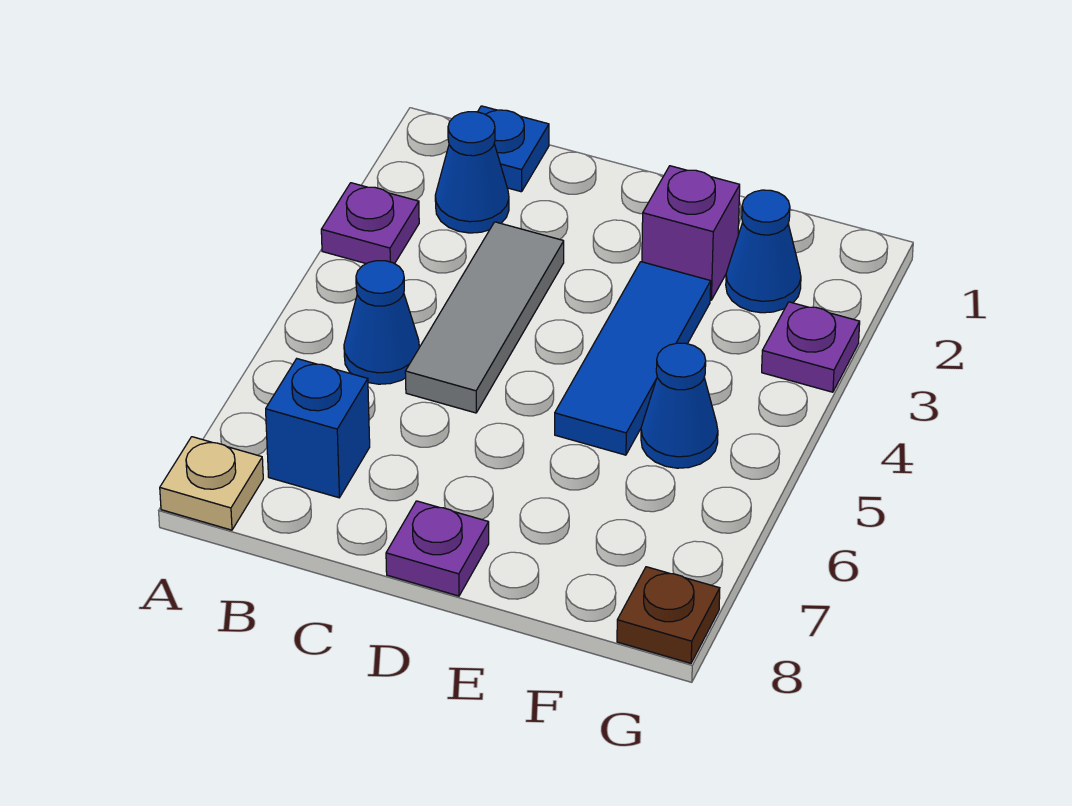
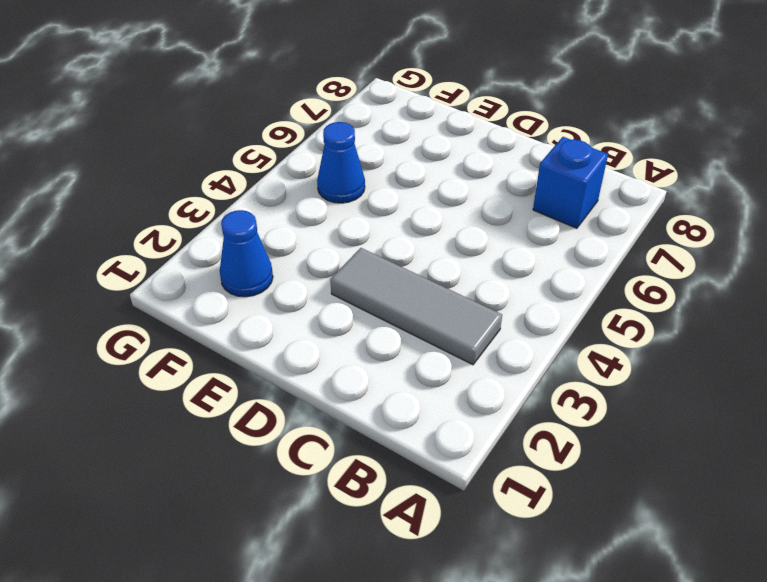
grey tile B3:D3 level 1 -> grey tile C3:C5 level 1
none -> purple plate A3 level 1
none -> tan plate A8 level 1
none -> blue plate B1 level 1

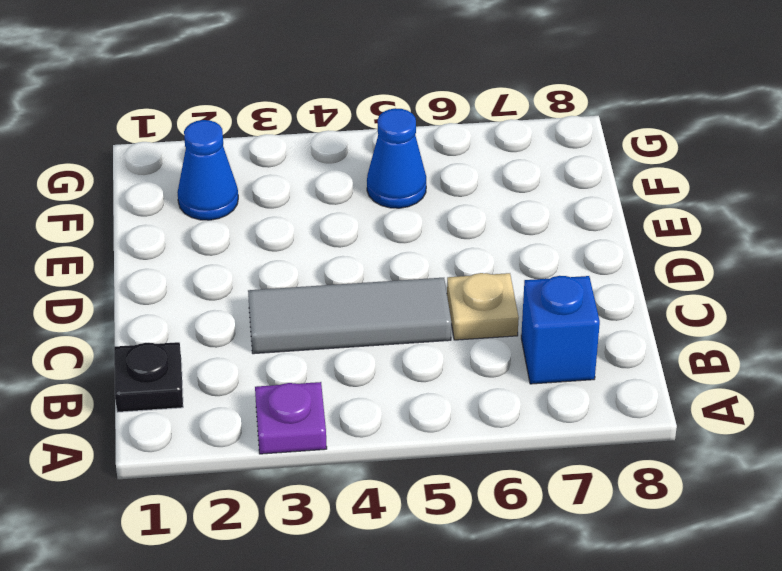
black plate B1 level 1 -> blue plate B1 level 1
tan plate C6 level 1 -> tan plate A8 level 1
none -> blue cone B2 level 1
none -> blue cone B5 level 1
none -> purple plate D8 level 1

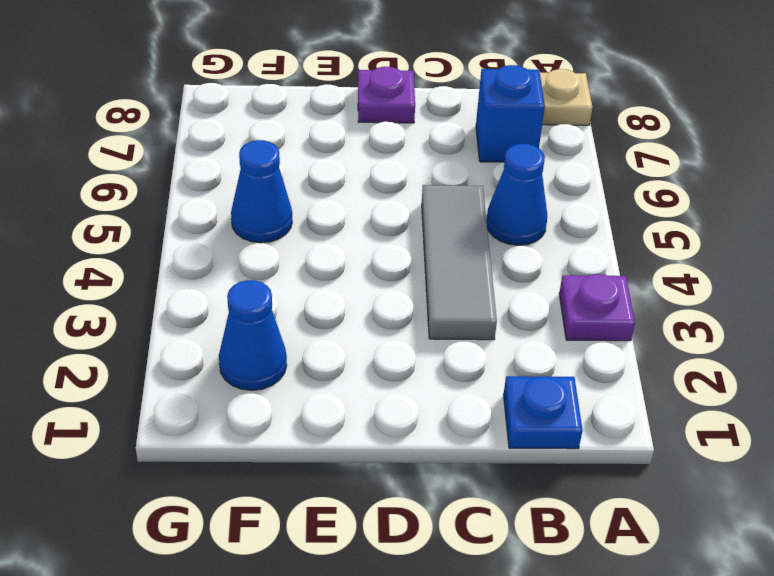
none -> blue cone B2 level 1
none -> purple brick E2 level 1
none -> blue tile E3:E5 level 1

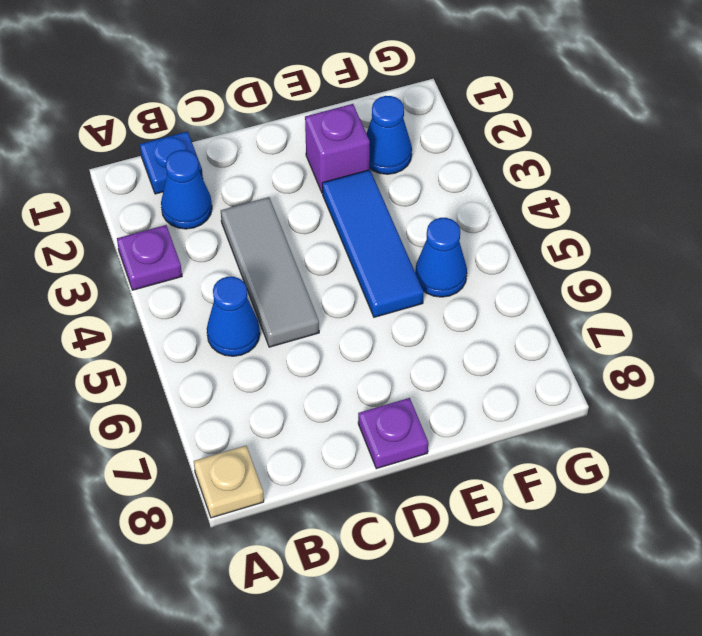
none -> blue brick B7 level 1
none -> purple plate G3 level 1
none -> brown plate G8 level 1

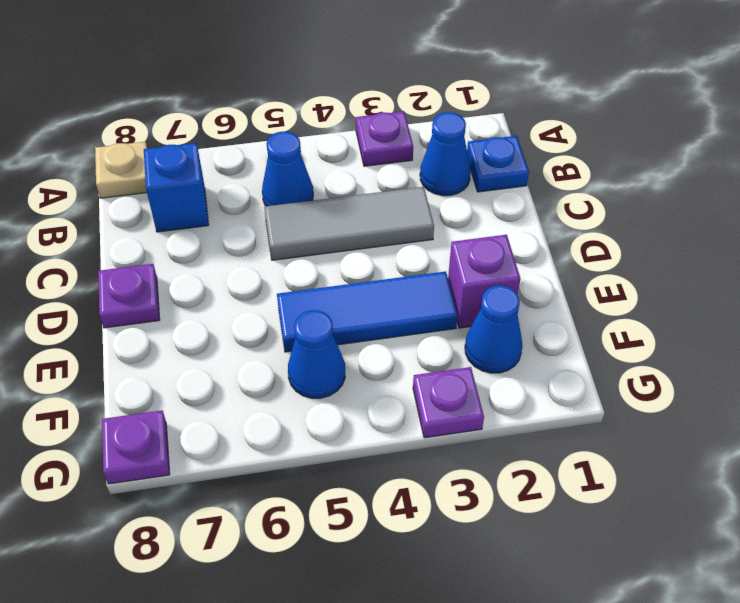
purple plate G8 level 1 -> brown plate G8 level 1

